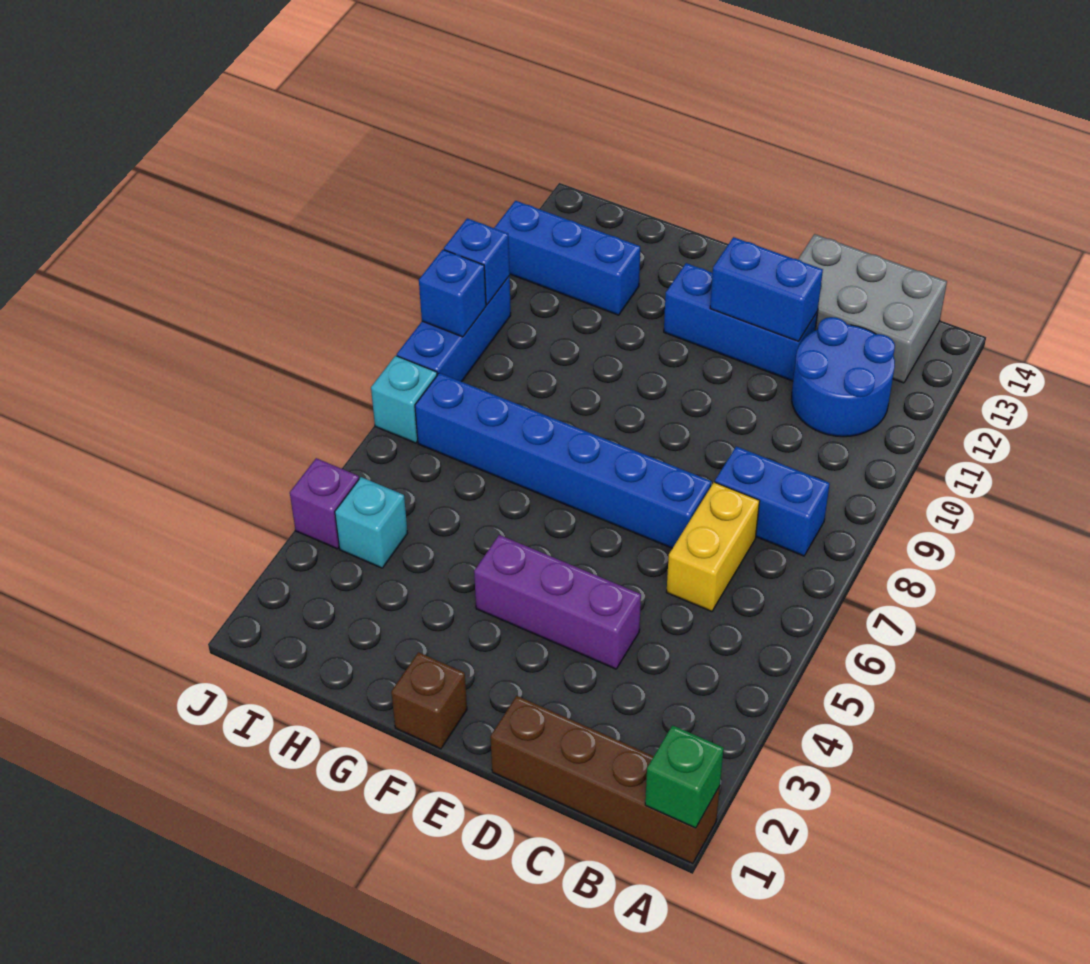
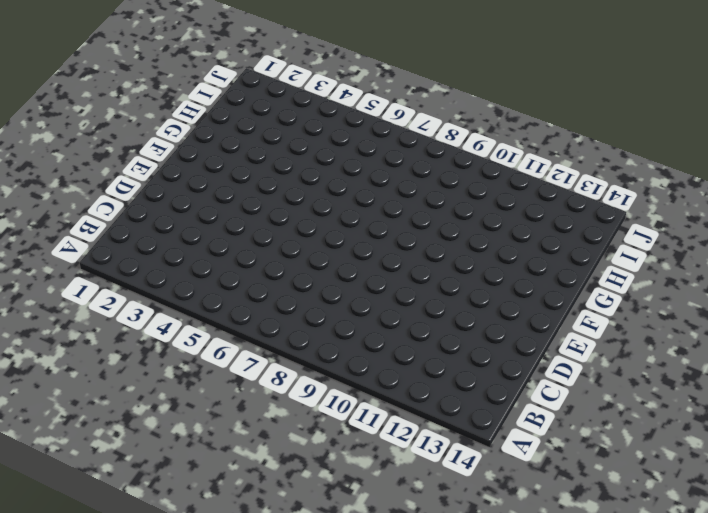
none -> brown brick A1:D1 level 1
none -> blue brick B8:C8 level 1
none -> blue round brick B11:C12 level 1

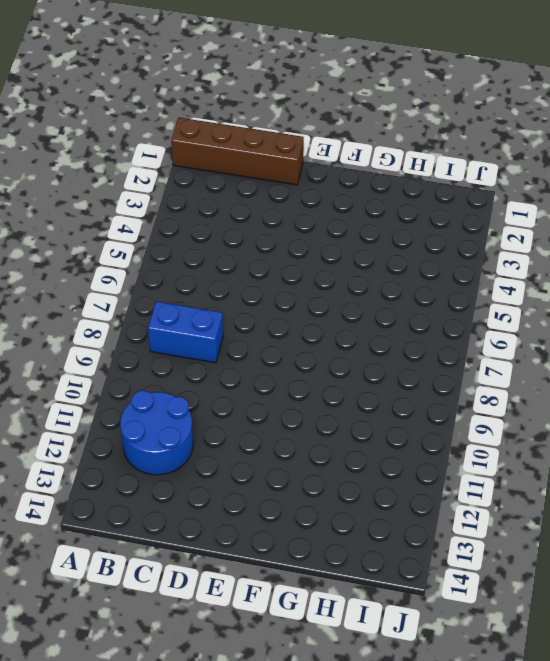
none -> grey brick B13:D14 level 1
none -> yellow brick C6:C7 level 1
none -> purple brick D4:F4 level 1

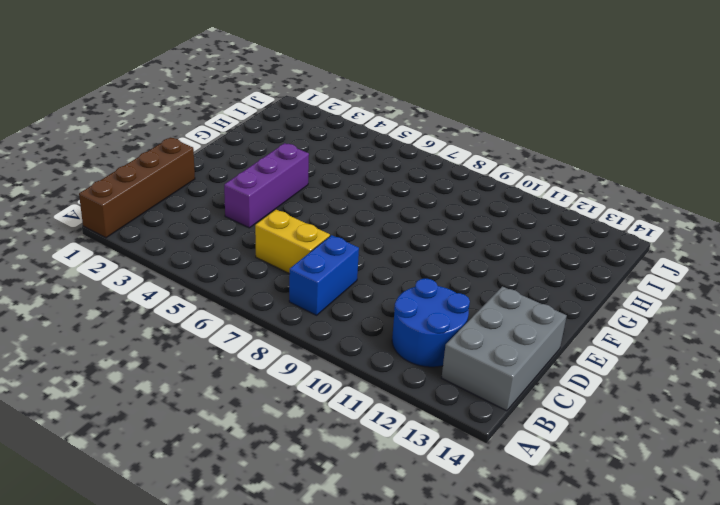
none -> blue brick D7:I7 level 1
none -> blue brick D12:F12 level 1
none -> brown brick F1 level 1

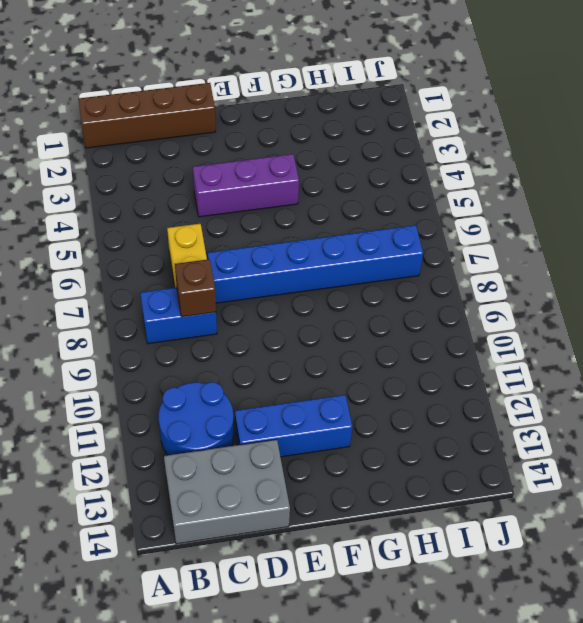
brown brick C8 level 2 -> brown brick F1 level 1
none -> blue brick H12:J12 level 1
none -> cyan brick I4 level 1
none -> purple brick J4 level 1

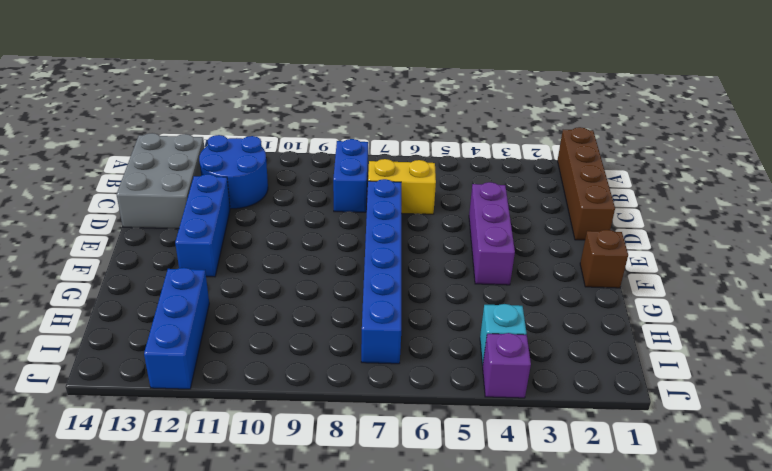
none -> cyan brick J7 level 1
none -> blue brick J8:J10 level 1
none -> green brick A1 level 2

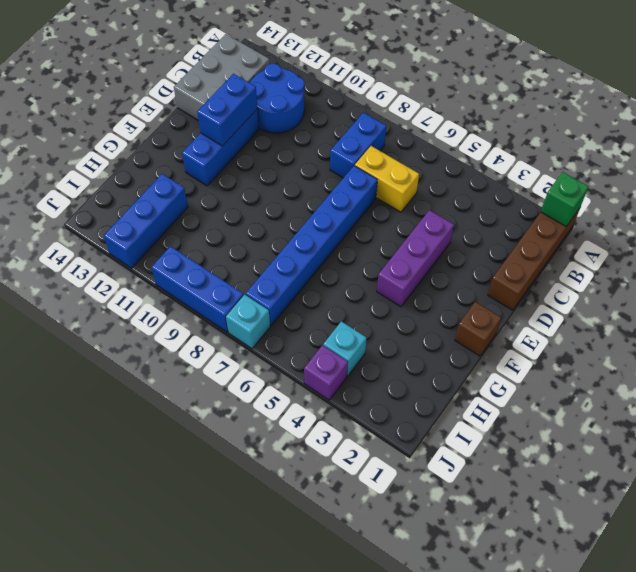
none -> blue brick J9 level 2
none -> blue brick J10 level 2

